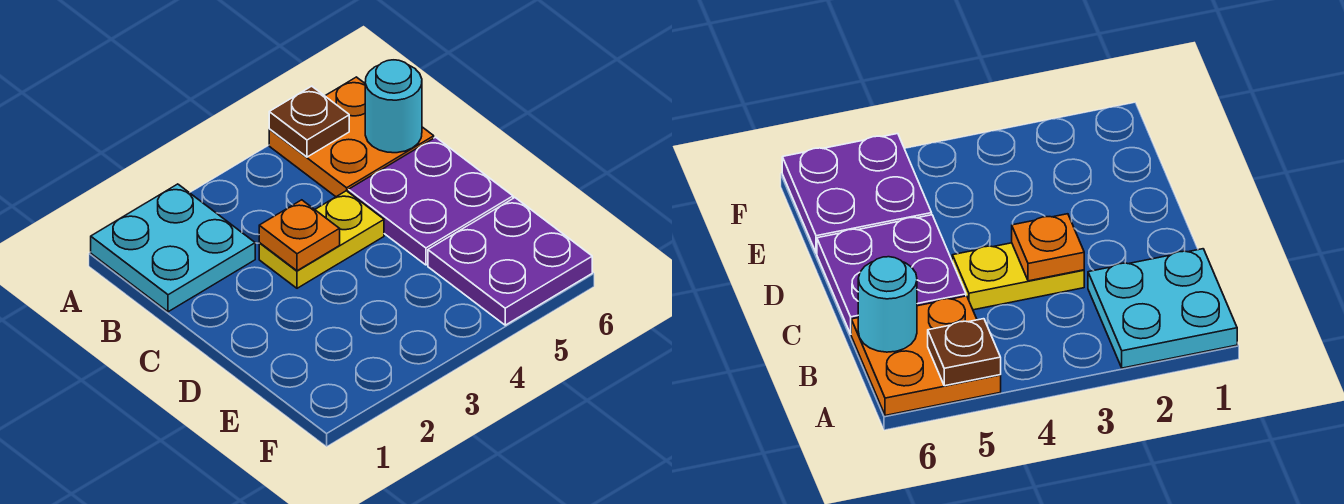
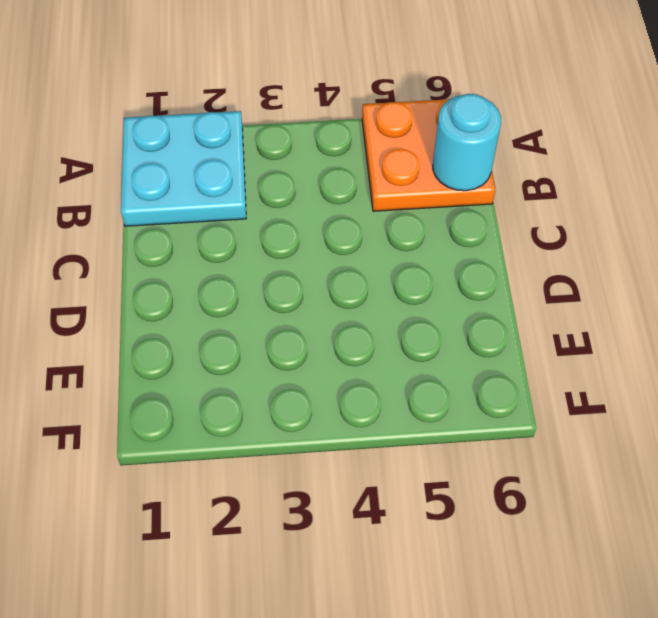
none -> yellow plate C3:C4 level 1
none -> purple plate C5:D6 level 1

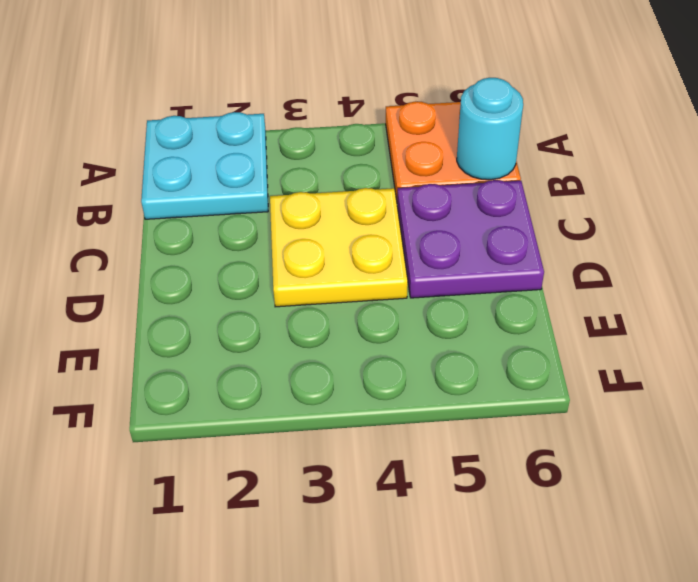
yellow plate C3:D4 level 1 -> yellow plate C3:C4 level 1
none -> purple plate E5:F6 level 1
none -> brown plate A5 level 2

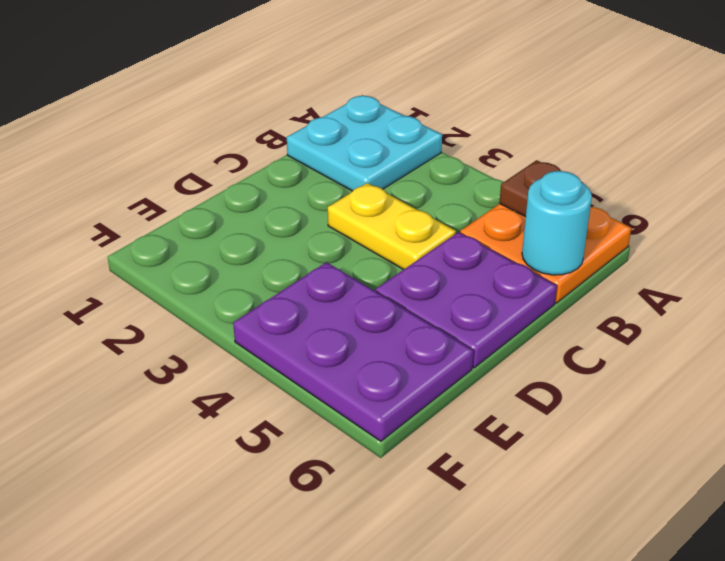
purple plate E4:F6 level 1 -> purple plate E5:F6 level 1
none -> orange plate C3 level 2

